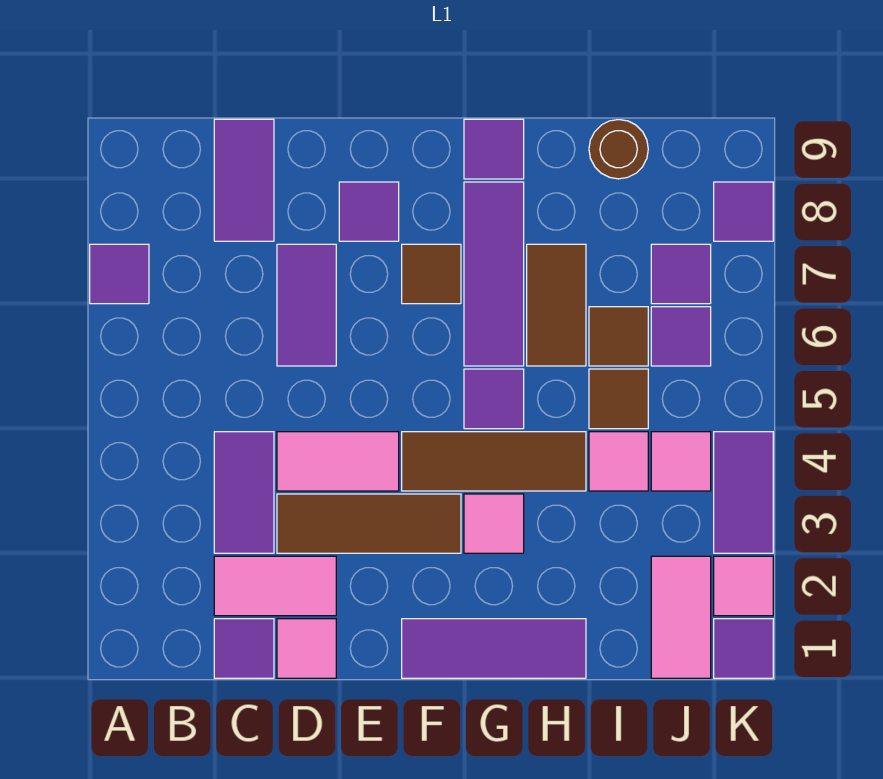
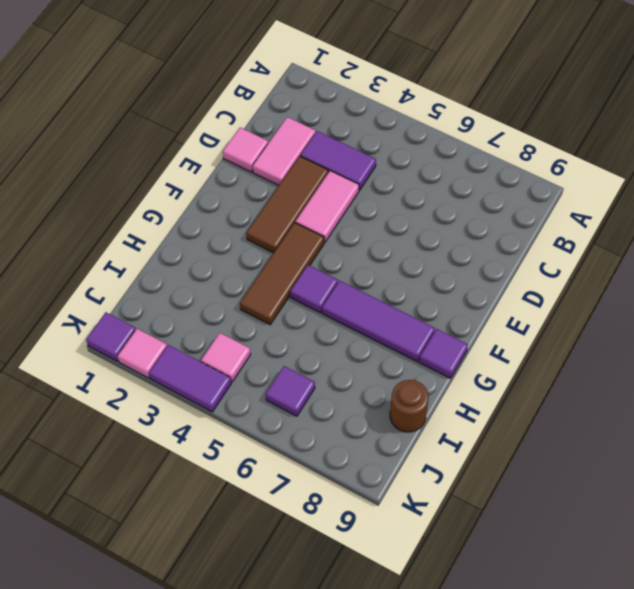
none -> purple tile A7 level 1
none -> purple tile C1 level 1
none -> purple tile C8:C9 level 1
none -> purple tile D6:D7 level 1

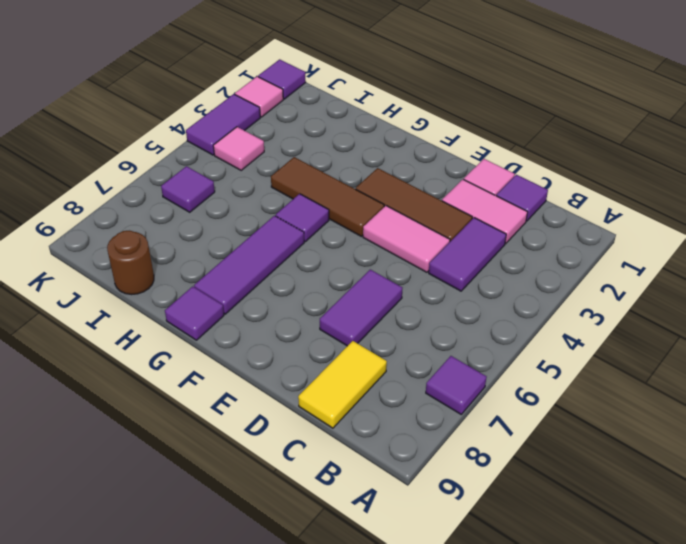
yellow tile C8:C9 level 1 -> purple tile C8:C9 level 1
none -> purple tile E8 level 1
none -> purple tile F1:H1 level 1
none -> brown tile F7 level 1
none -> pink tile G3 level 1

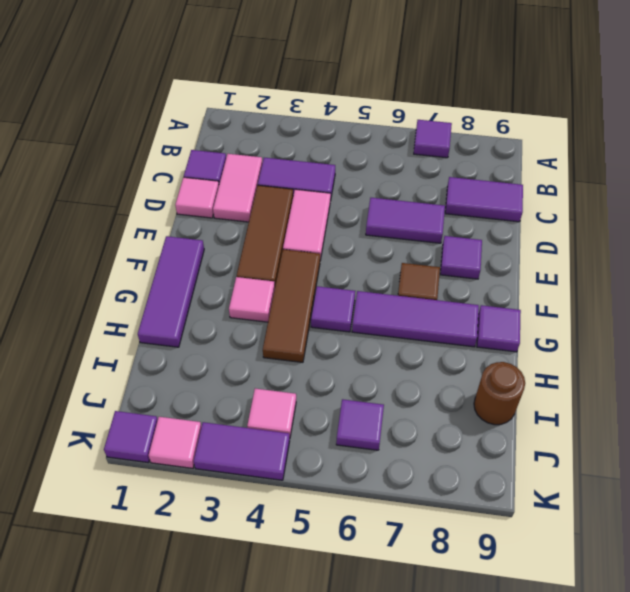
none -> brown tile H6:H7 level 1
none -> pink tile I4 level 1
none -> brown tile I5 level 1
none -> brown tile I6 level 1

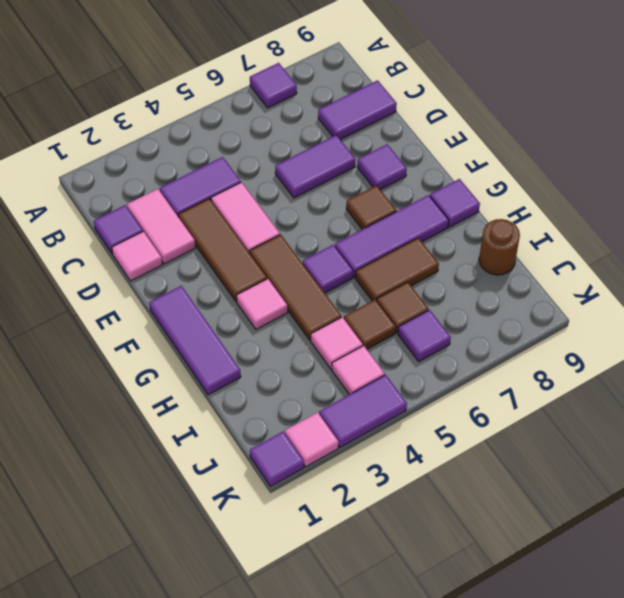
none -> pink tile J1:J2 level 1
none -> purple tile J7 level 1
none -> purple tile K8 level 1

